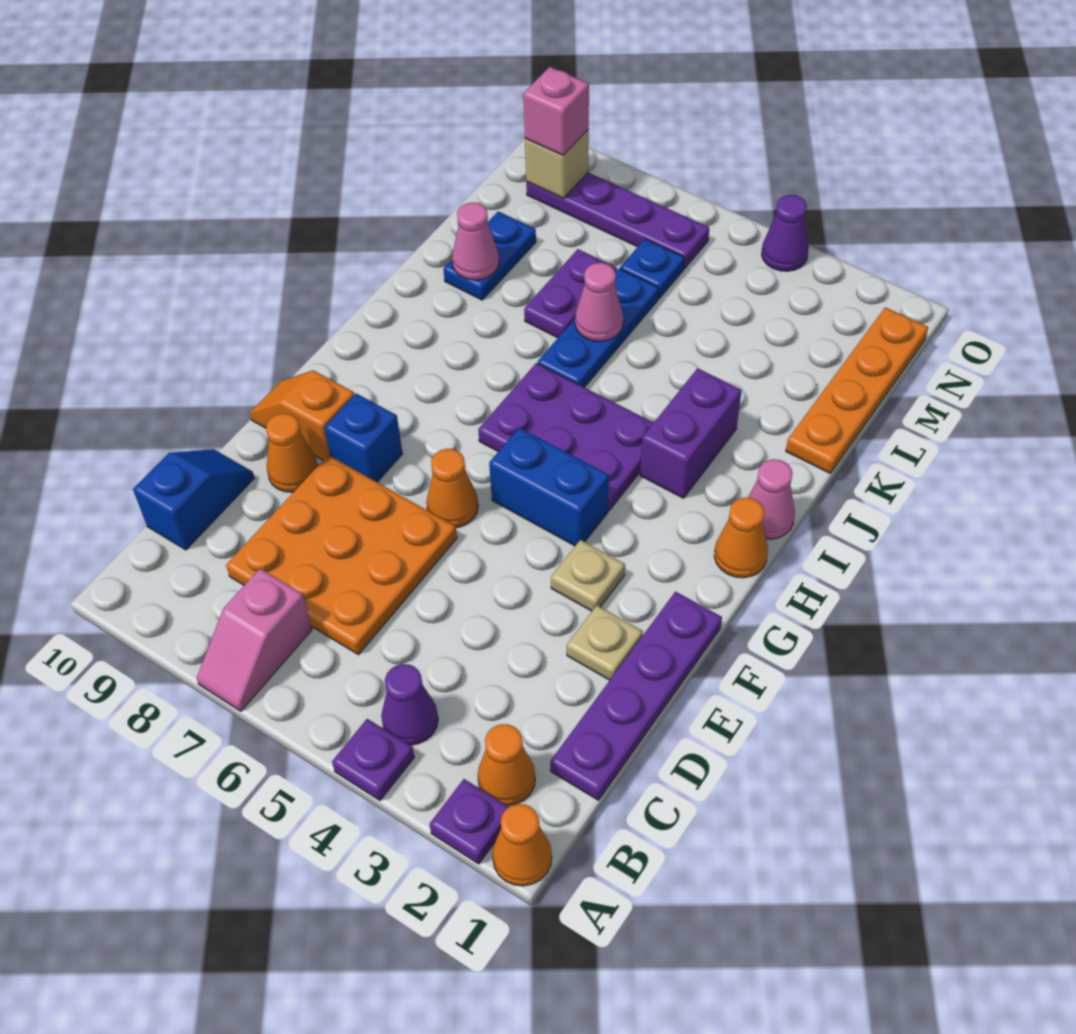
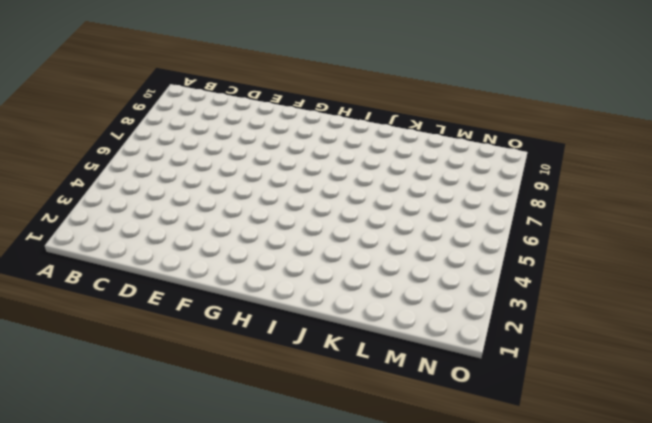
none -> orange cone A1 level 1
none -> purple plate A2 level 1
none -> purple plate A4 level 1
none -> pink slope A7:B7 level 1 top B

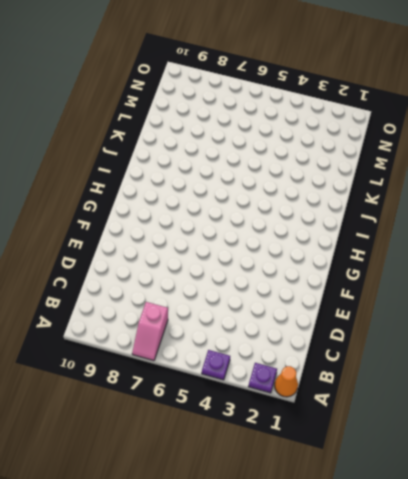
none -> orange cone B2 level 1
none -> purple cone B4 level 1
none -> purple plate C1:F1 level 1
none -> orange plate C6:E8 level 1

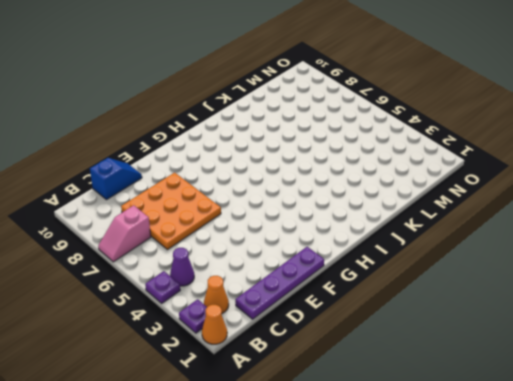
none -> tan plate E2 level 1
none -> orange cone E9 level 1
none -> tan plate F3 level 1
none -> orange cone F6 level 1

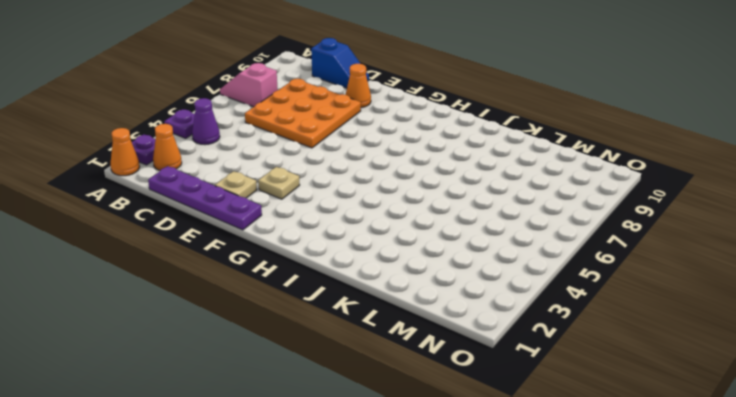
none -> orange cone F6 level 1
none -> blue brick F8 level 1
none -> orange slope F9:F10 level 1 top 9
none -> blue brick G4:G5 level 1

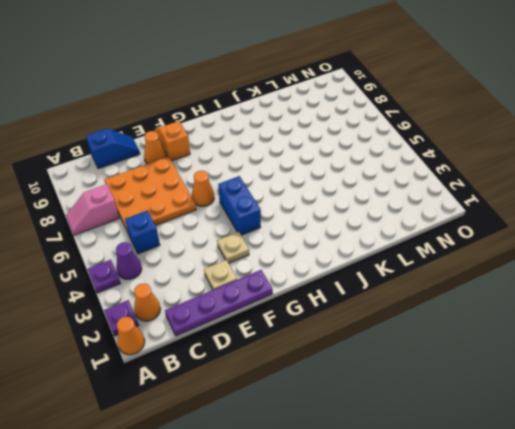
blue brick C5 level 1 -> blue brick F8 level 1
none -> orange cone H1 level 1
none -> purple plate H4:I6 level 1
none -> pink cone I1 level 1
none -> purple brick I3:J3 level 1

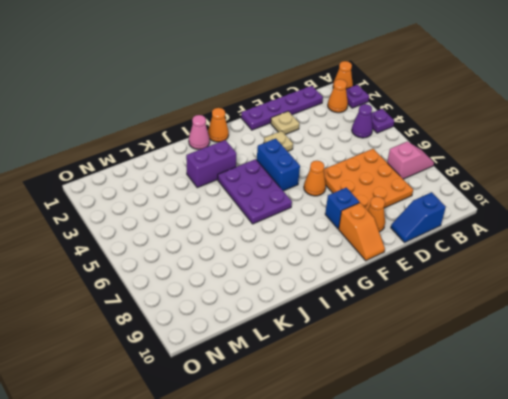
none -> blue plate J6:L6 level 1
none -> orange plate K1:N1 level 1
none -> purple plate K7:L7 level 1
none -> blue plate K9:L9 level 1

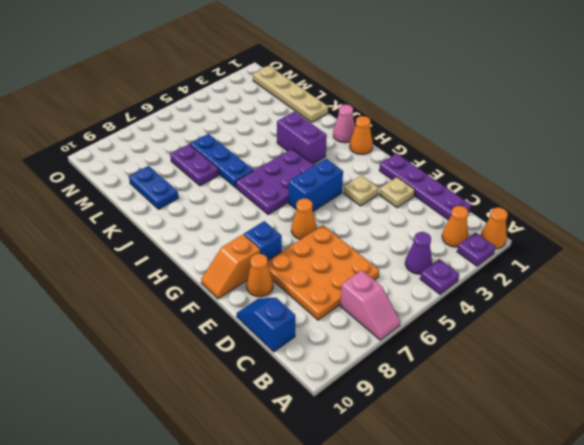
tan plate K1:N1 level 1 -> orange plate K1:N1 level 1
none -> blue plate M6 level 1
none -> purple plate N6:N9 level 1
none -> purple cone O4 level 1
none -> pink cone K6 level 2

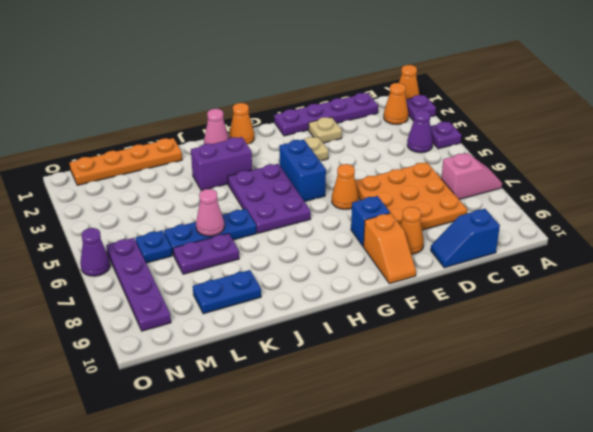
purple cone O6 level 1 -> purple cone O4 level 1
none -> pink cone K9 level 2
none -> tan brick N9 level 2
none -> pink brick N9 level 3

